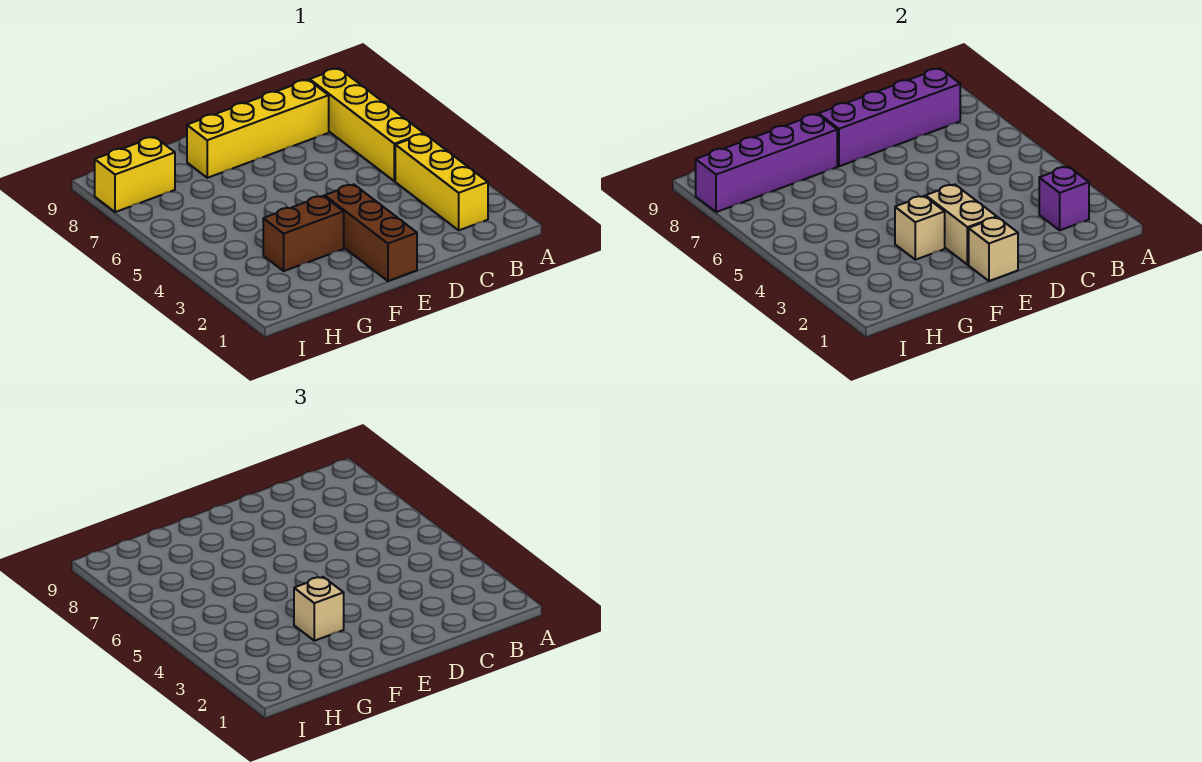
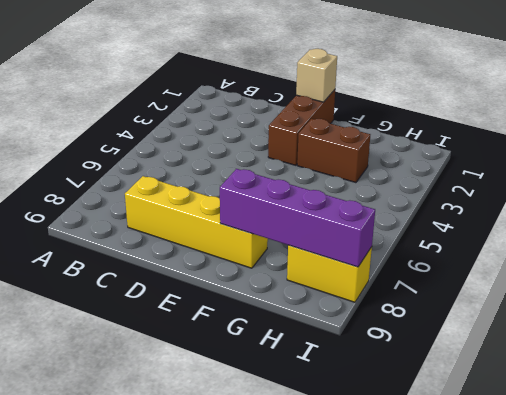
none -> yellow brick B2:B4 level 1
none -> yellow brick B5:B8 level 1
none -> purple brick B2 level 2

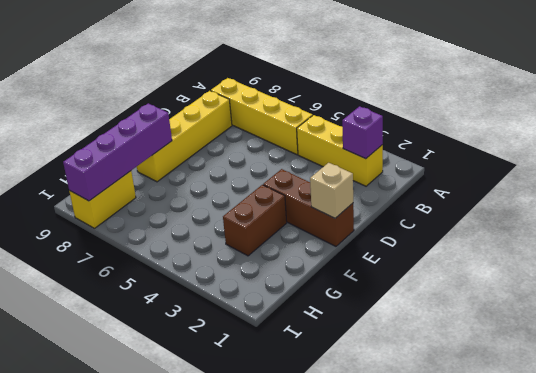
none -> purple brick B8:E8 level 2
none -> tan brick E2:E3 level 2
none -> tan brick F3 level 2

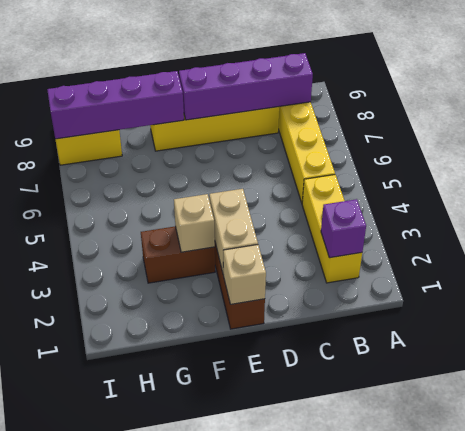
none -> tan brick F3 level 3

